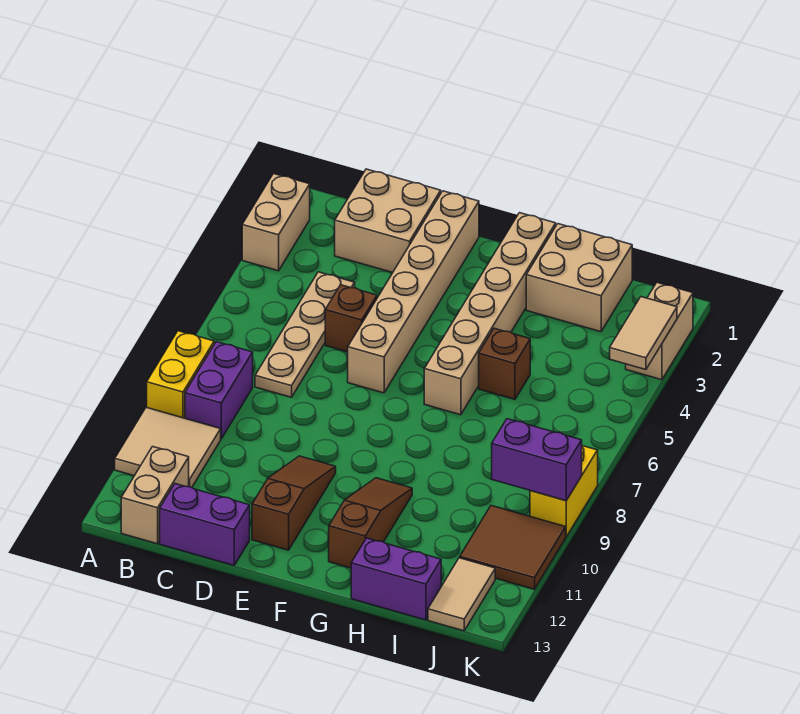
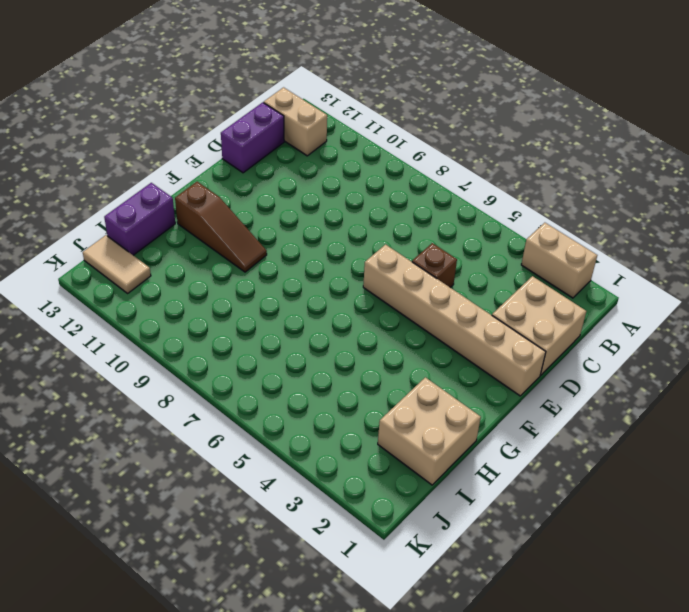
none -> yellow brick A8:A9 level 1
none -> tan tile A10:B11 level 1
none -> purple brick B8:B9 level 1

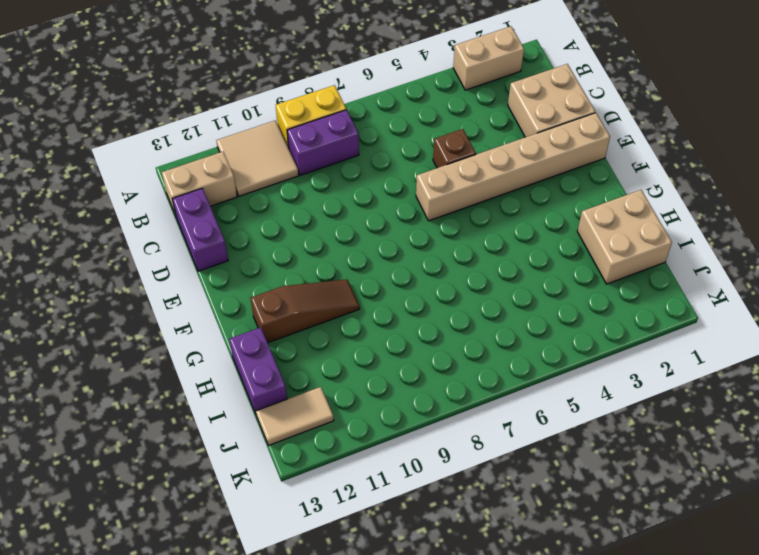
none -> tan plate C4:C7 level 1
none -> brown slope E10:E12 level 1 top 12
none -> tan brick G1:G6 level 1

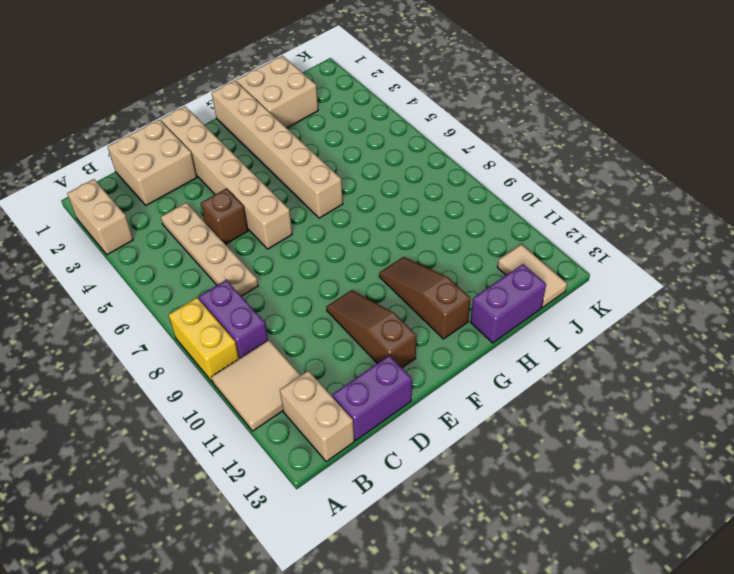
none -> brown brick H5 level 1
none -> brown tile J10:K11 level 1
none -> tan brick K2:K3 level 1

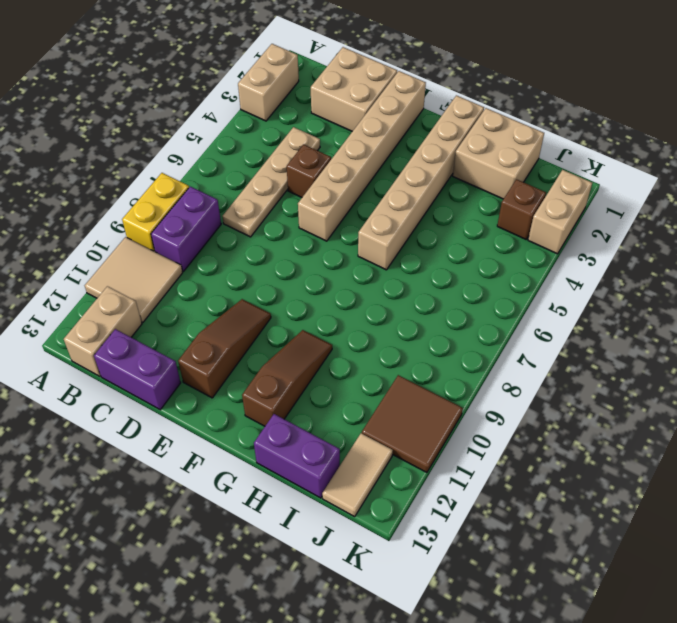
brown brick J3 level 1 -> brown brick H5 level 1
none -> yellow brick K8:K9 level 1
none -> purple brick J9:K9 level 2
none -> tan tile K3:K4 level 2

